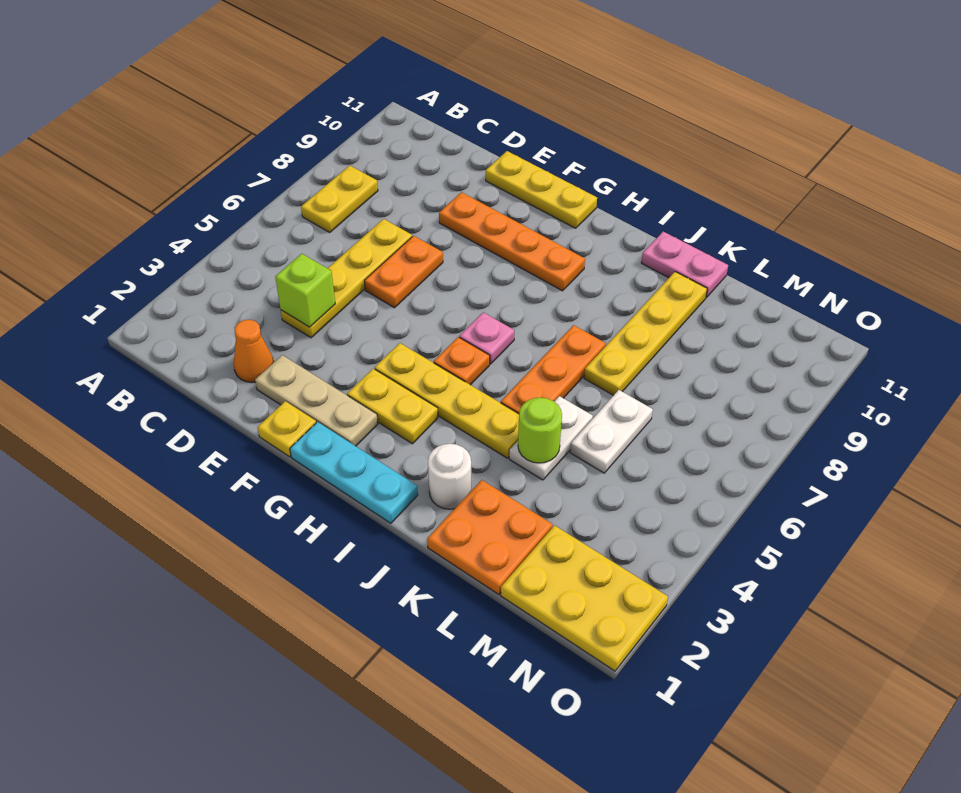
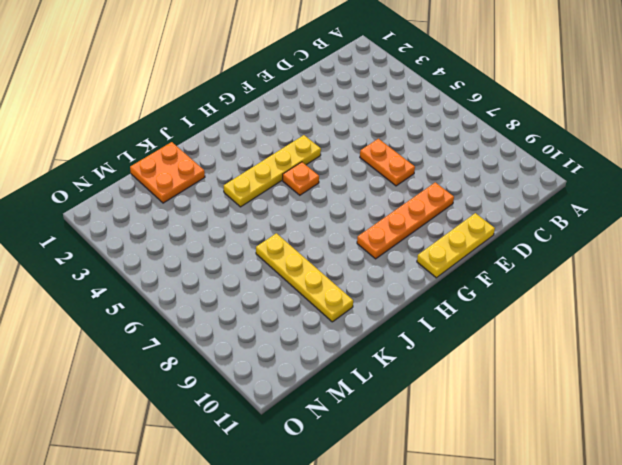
none -> yellow plate B7:B8 level 1
none -> orange cone D2 level 1
none -> yellow plate D4:D7 level 1

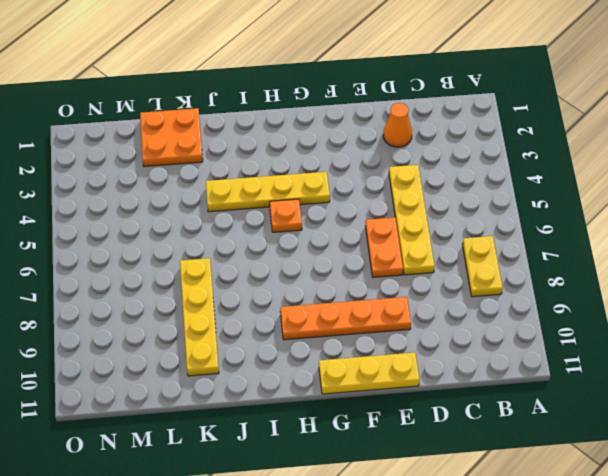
none -> tan plate E2:G2 level 1
none -> yellow plate F1 level 1
none -> cyan plate G1:I1 level 1

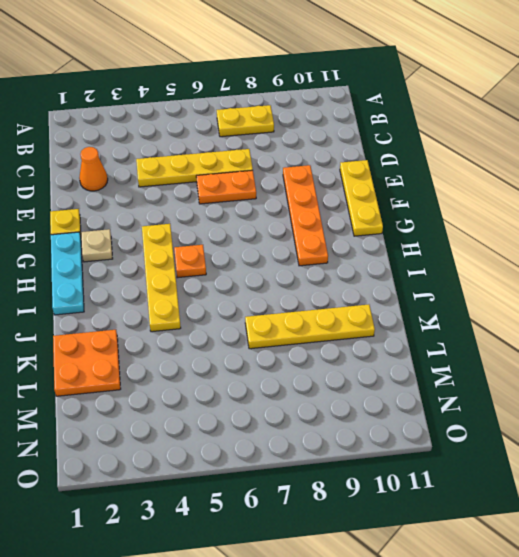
tan plate G2 level 1 -> tan plate E2:G2 level 1
none -> yellow plate G3:H3 level 1
none -> pink plate H6 level 1
none -> white round brick J2 level 1

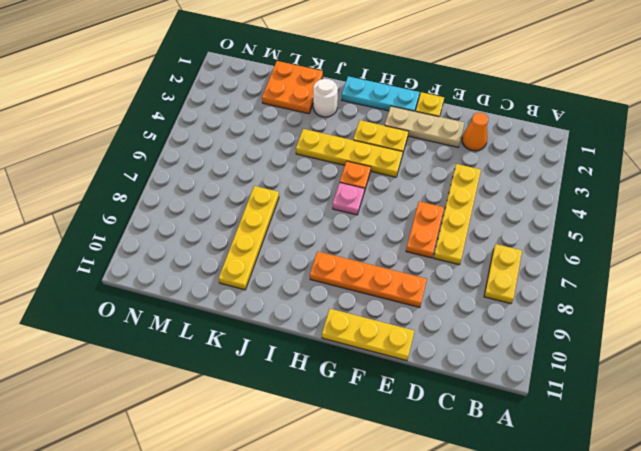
none -> orange plate J5:J7 level 1
none -> pink plate J11:K11 level 1
none -> white plate K4:K5 level 1

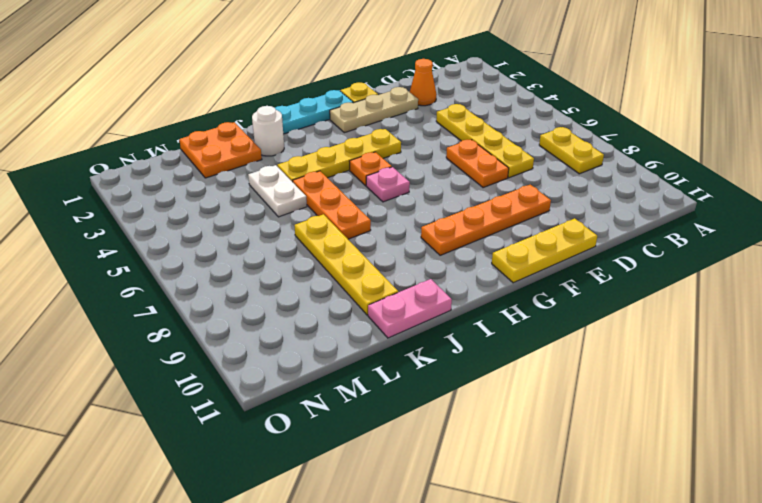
none -> yellow plate G3:H3 level 1
none -> white plate L5:L6 level 1
none -> yellow plate M1:O2 level 1

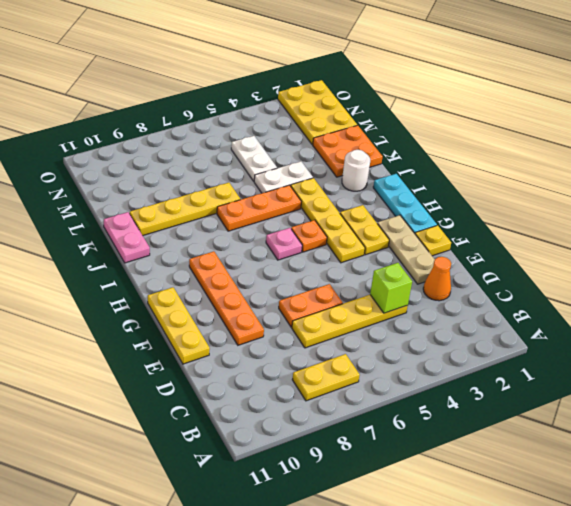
white plate L5:M5 level 1 -> white plate L5:L6 level 1
none -> lime round brick K4 level 2

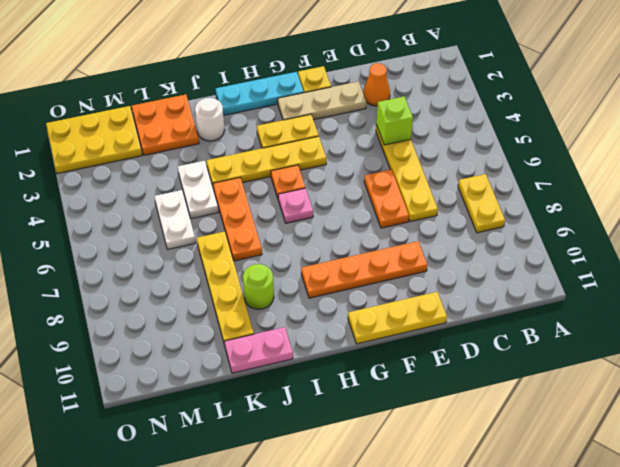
lime round brick J9 level 1 -> lime round brick K4 level 2

